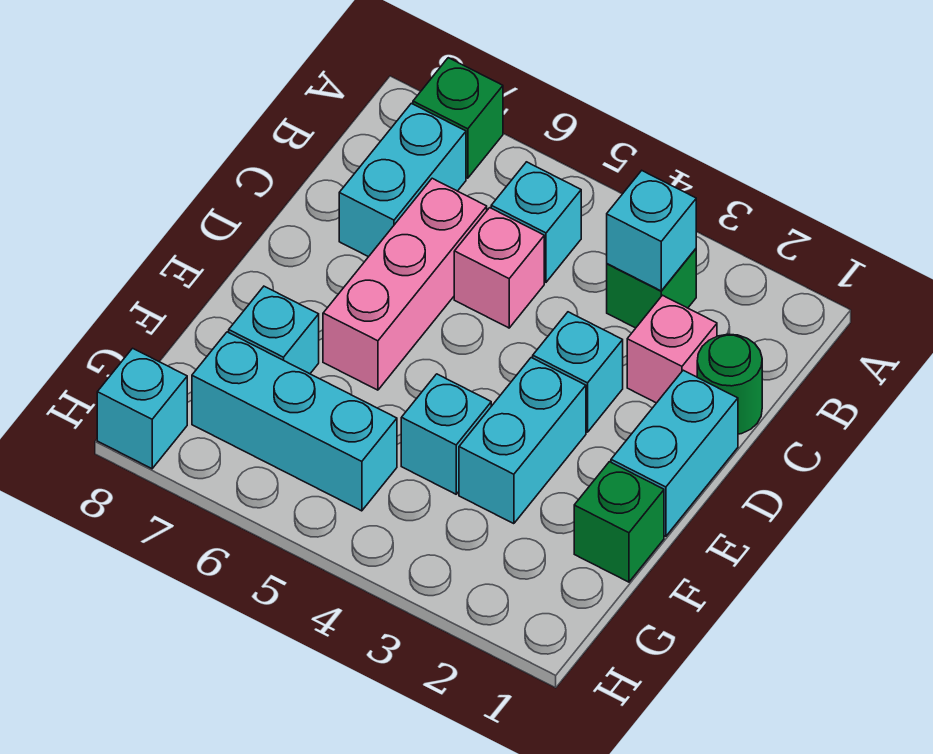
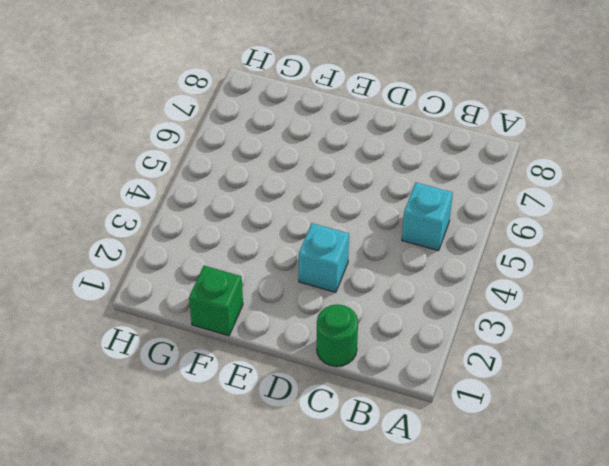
none -> green brick A7 level 1
none -> green brick B3 level 1
none -> cyan brick B7:C7 level 1

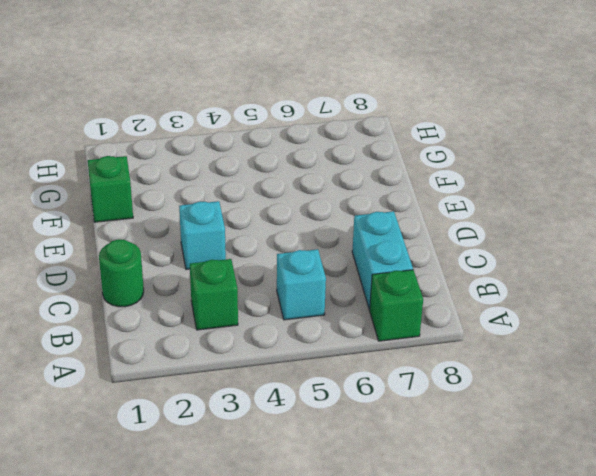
none -> pink brick C2 level 1
none -> pink brick C5 level 1
none -> pink brick C6:E6 level 1

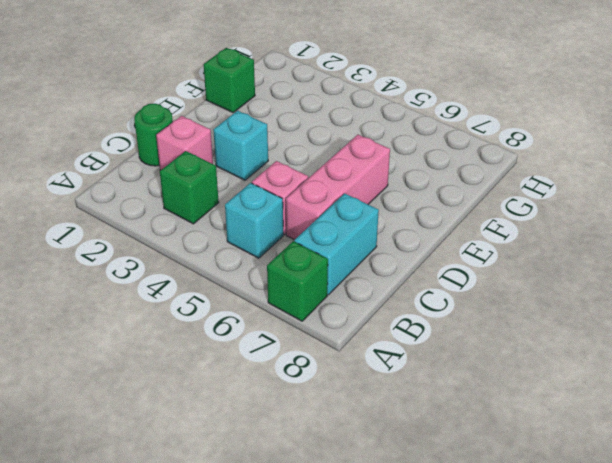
none -> cyan brick D1:E1 level 1
none -> cyan brick E3:F3 level 1
none -> cyan brick F4 level 1

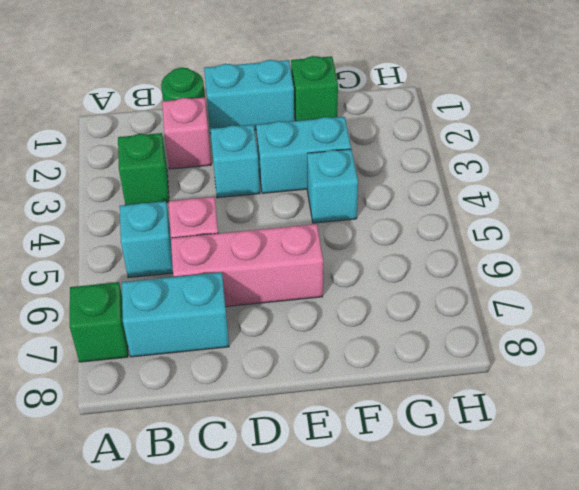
none -> cyan brick F7 level 1
none -> cyan brick G5:G7 level 1
none -> cyan brick H8 level 1

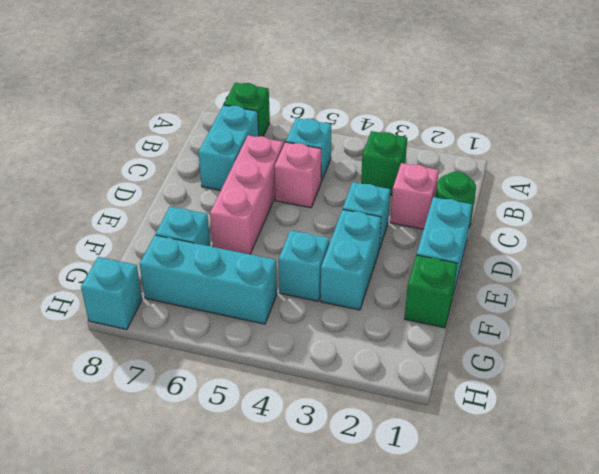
none -> cyan brick B3 level 2

